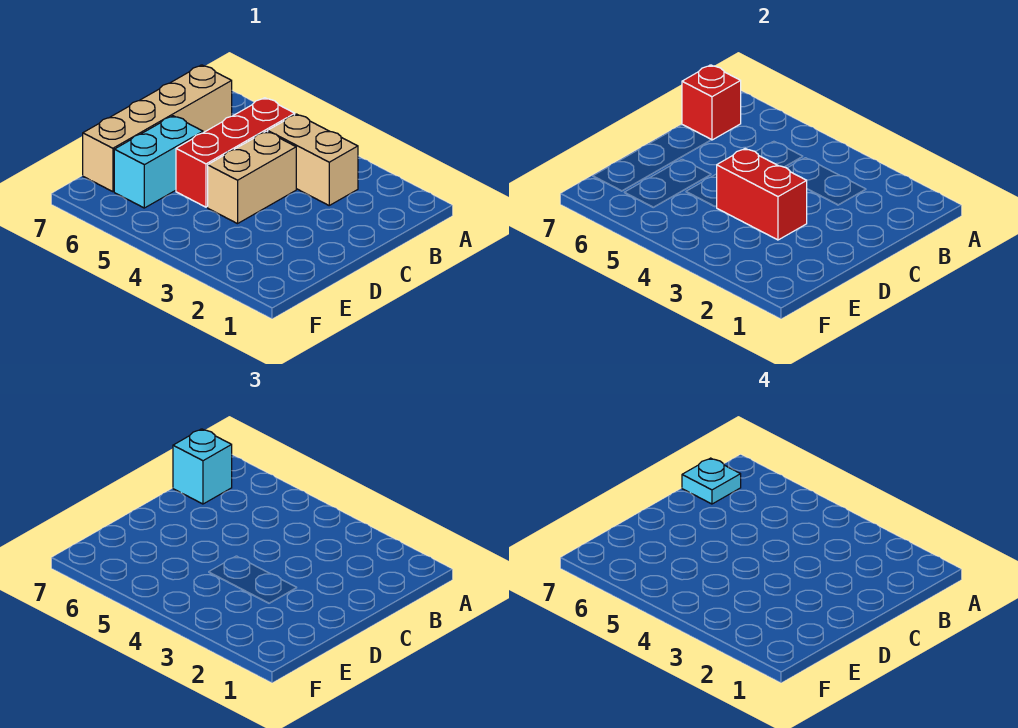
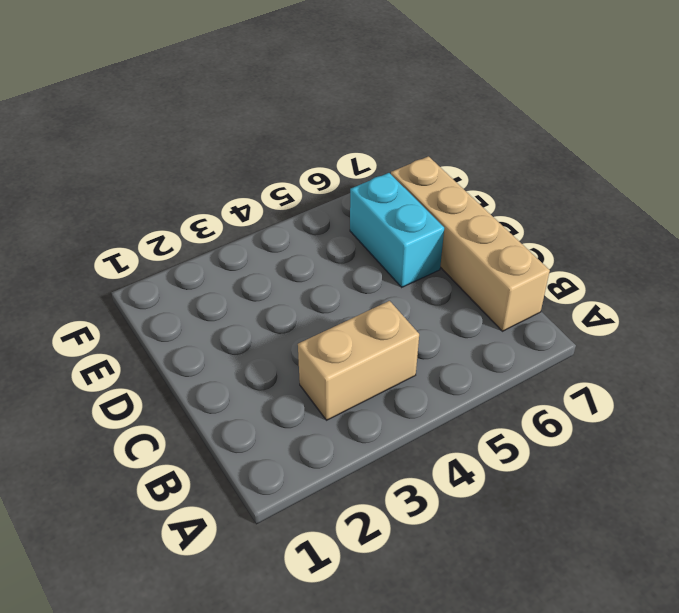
none -> red brick B5:D5 level 1
none -> tan brick C4:D4 level 1

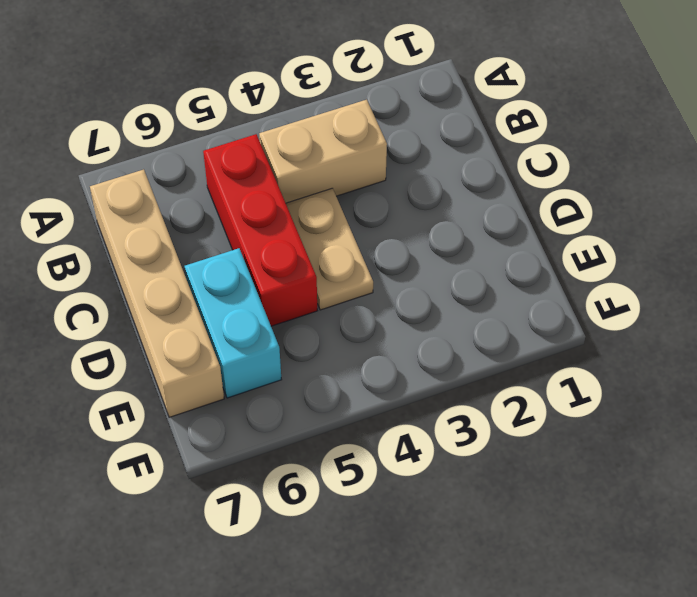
tan plate C4:D4 level 1 -> tan brick C4:D4 level 1
none -> red brick B7 level 2
none -> red brick D3:D4 level 2

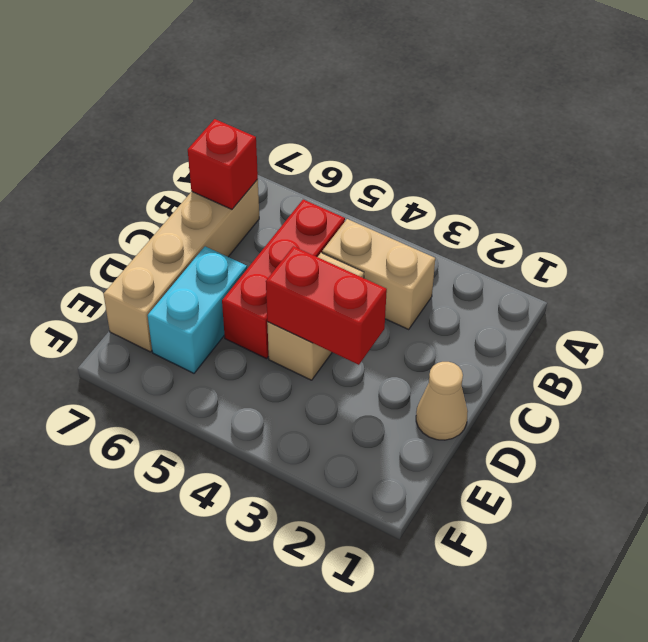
tan cone D1 level 1 -> none
none -> cyan brick B7 level 3
none -> cyan plate B7 level 4

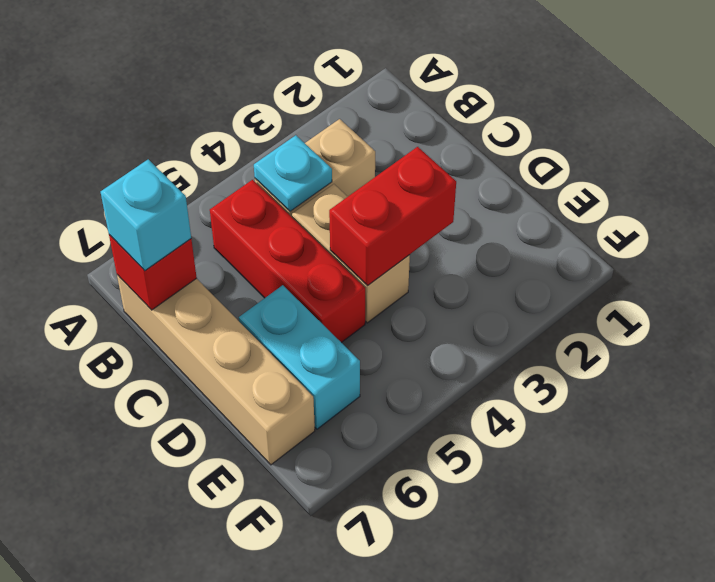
cyan plate B4 level 2 -> cyan plate B7 level 4

